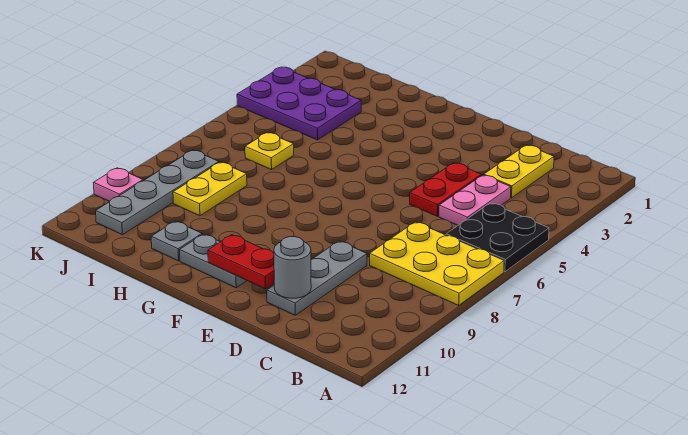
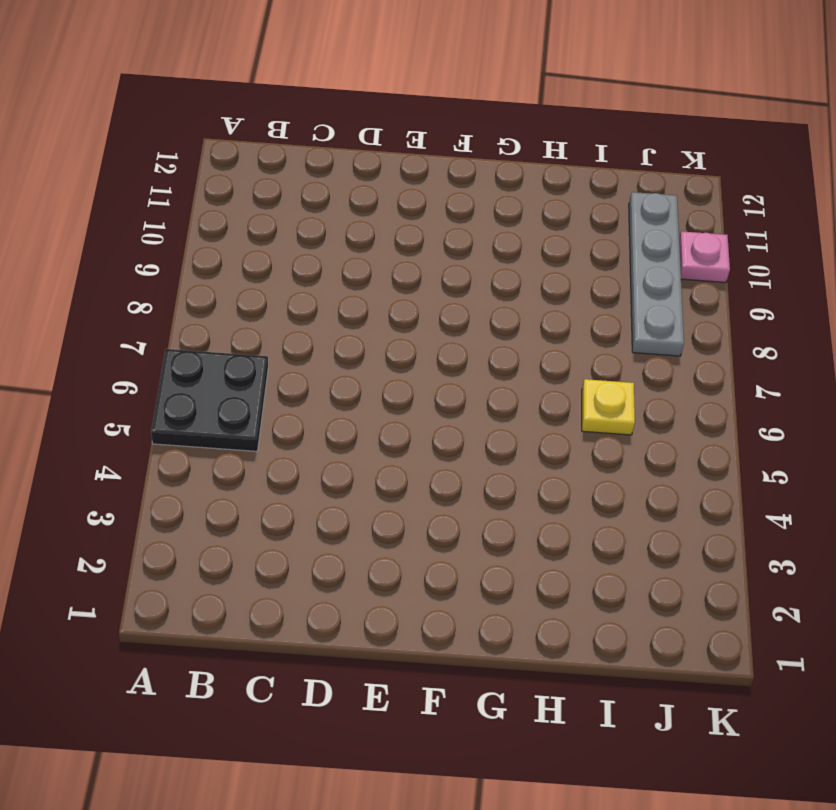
none -> yellow plate A7:C8 level 1
none -> yellow plate C2:C3 level 1
none -> pink plate C4:C5 level 1

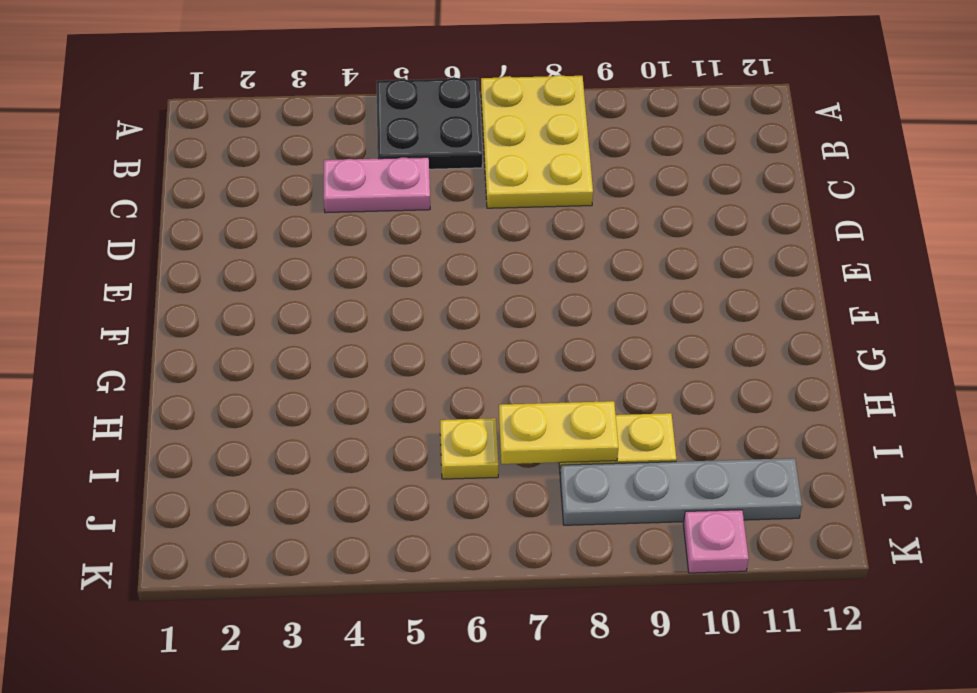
yellow plate I7:I8 level 2 -> yellow plate C2:C3 level 1
none -> red plate D4:D5 level 1
none -> grey plate D9:D11 level 1
none -> grey plate F11:G11 level 1

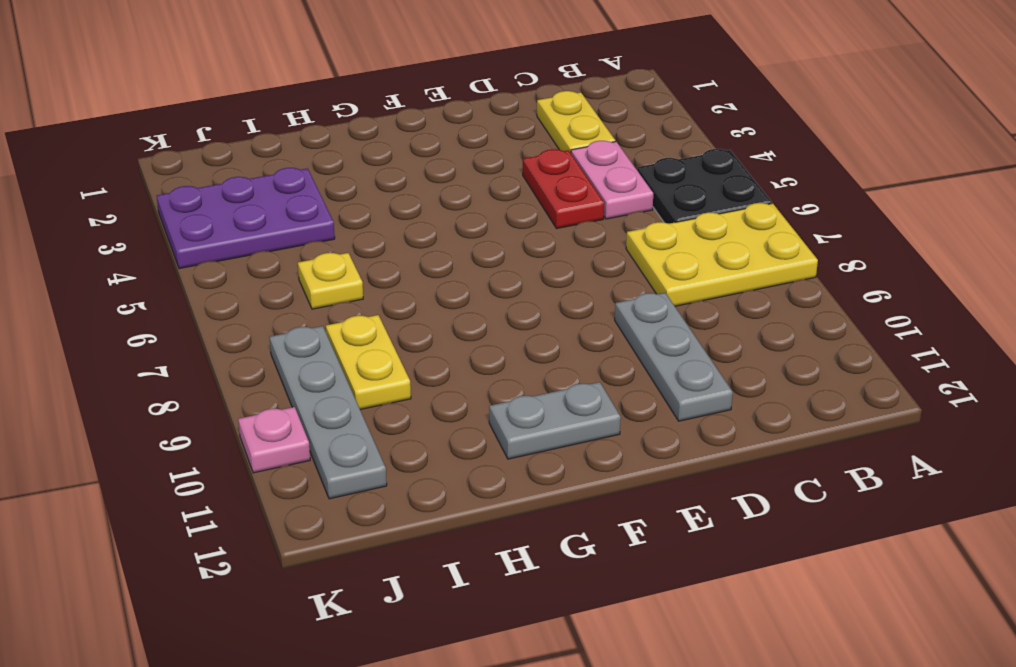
none -> grey plate H11 level 1
none -> grey round brick D11 level 2
none -> red plate E11:F11 level 2

